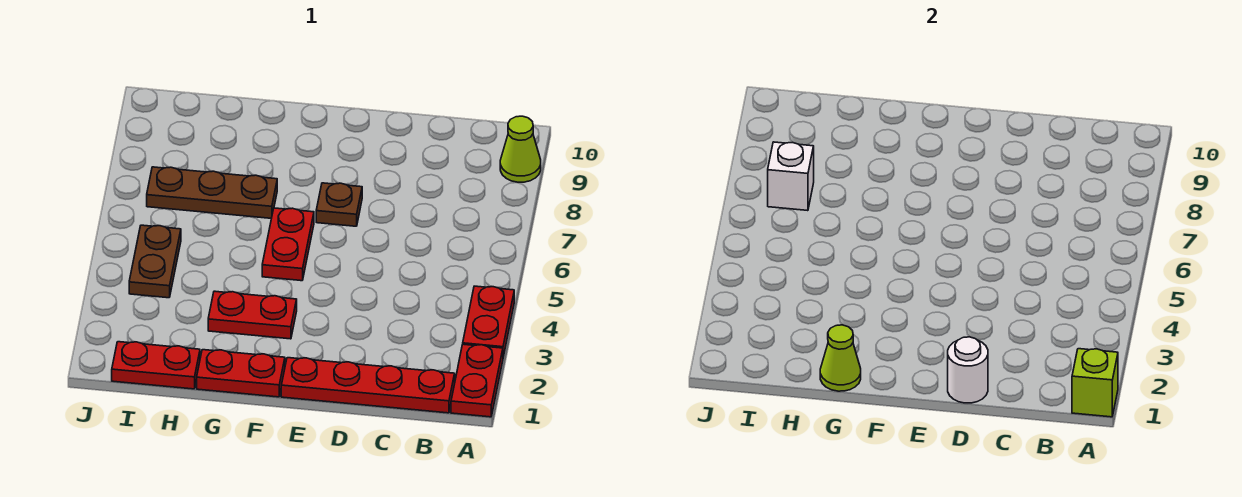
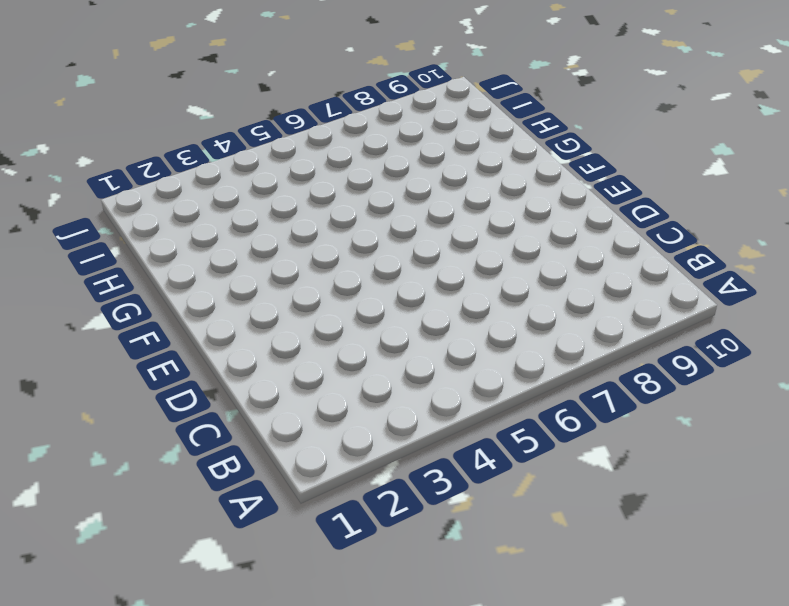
none -> red plate A1:A2 level 1
none -> red plate A3:A4 level 1
none -> lime cone A9 level 1

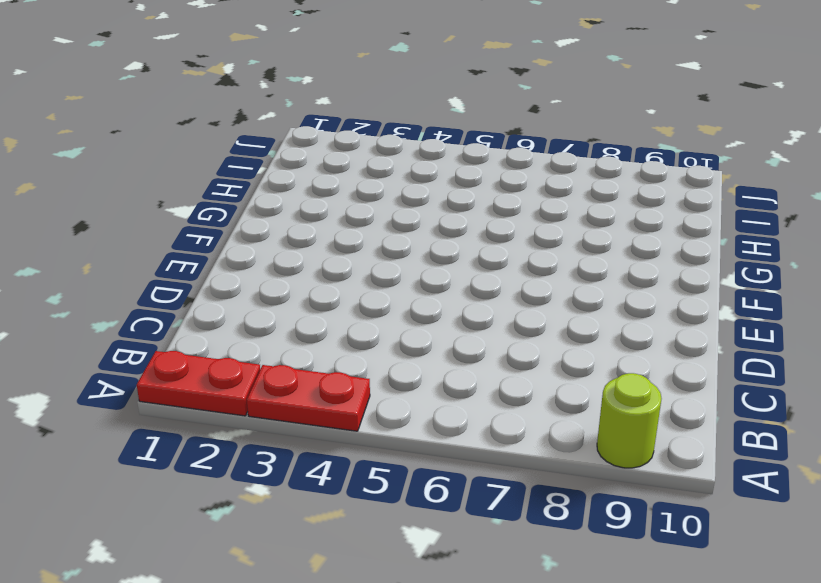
lime round brick A9 level 1 -> lime cone A9 level 1
none -> red plate B1:E1 level 1
none -> brown plate E7 level 1
none -> red plate F1:G1 level 1

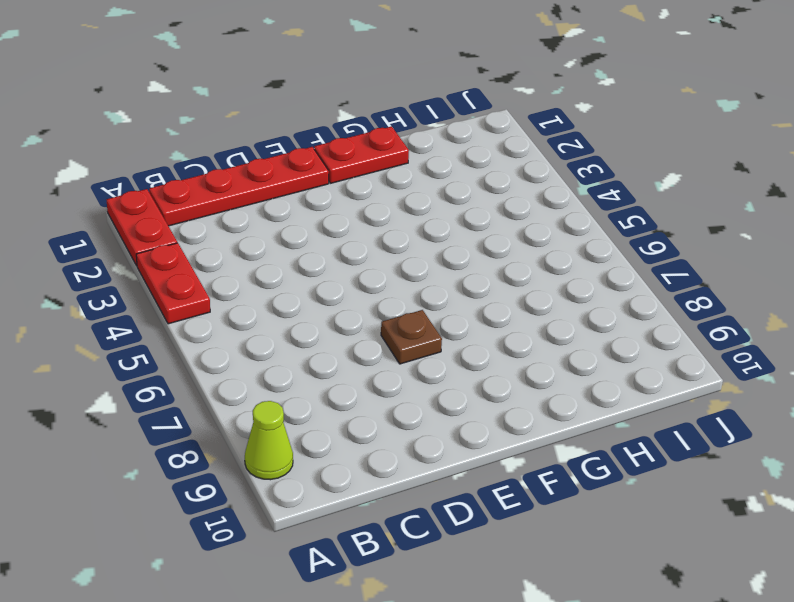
none -> red plate F3:G3 level 1
none -> red plate F5:F6 level 1
none -> brown plate G7:I7 level 1

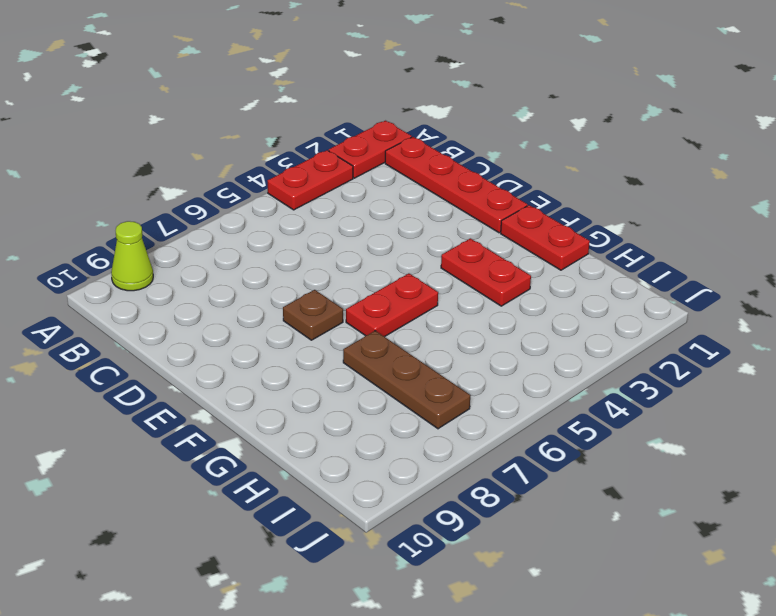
none -> red plate H1:I1 level 1
none -> brown plate I4:I5 level 1
none -> lime brick A1 level 2

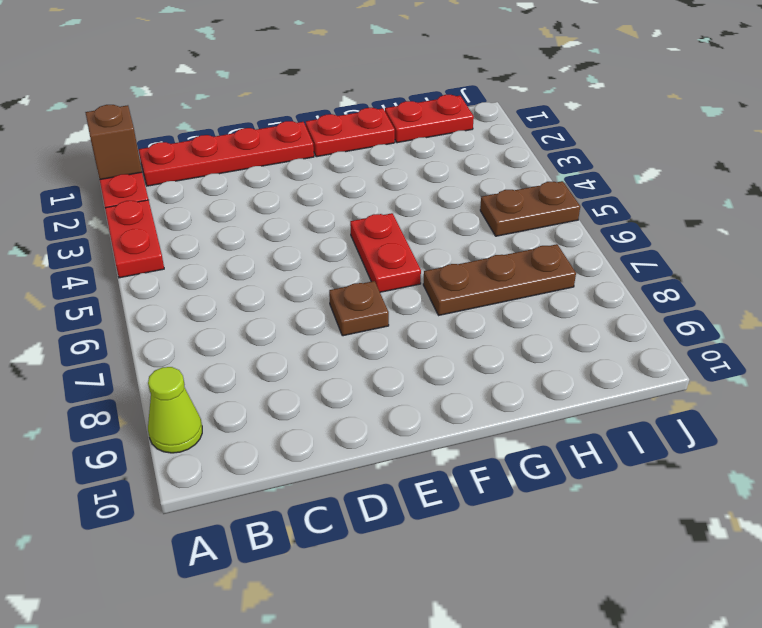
brown brick A1 level 2 -> lime brick A1 level 2
brown plate I5:J5 level 1 -> brown plate I4:I5 level 1
none -> red plate F3:G3 level 1
none -> white round brick D1 level 2
none -> lime cone G1 level 2

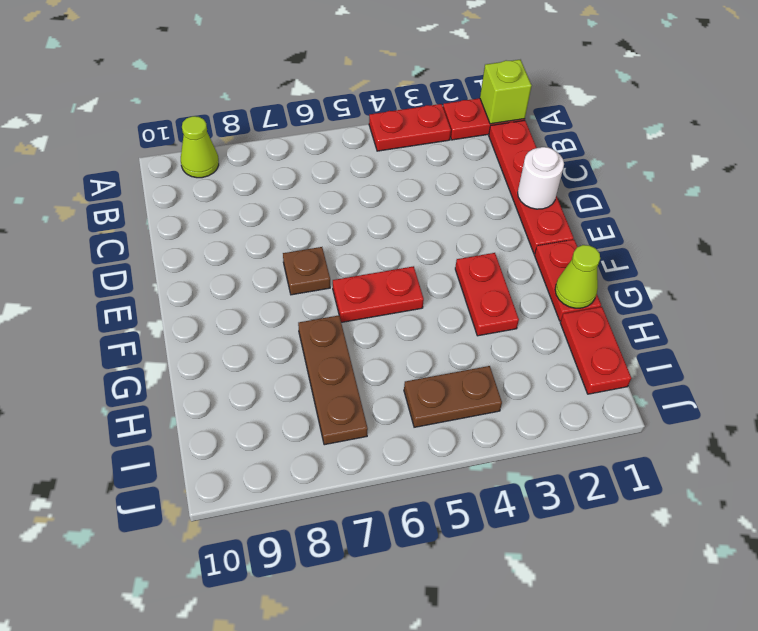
none -> white brick I7 level 2

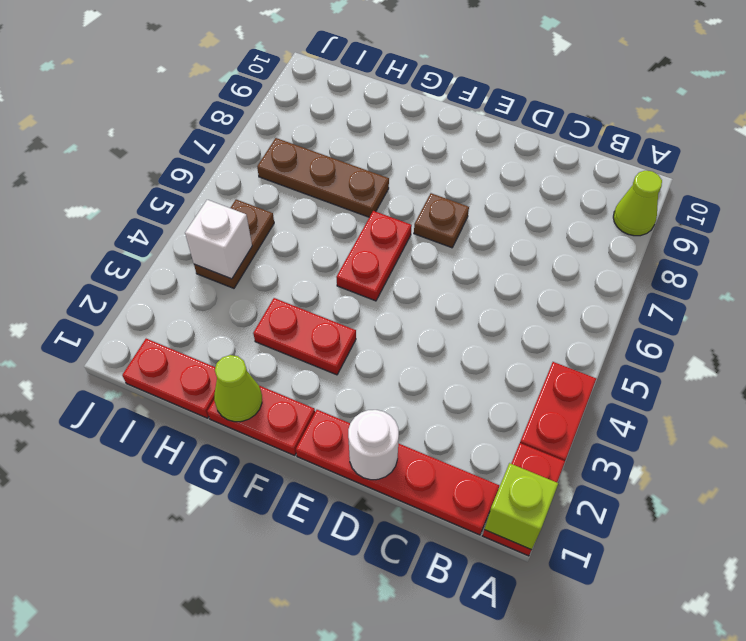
white brick I4 level 2 -> white brick I7 level 2

